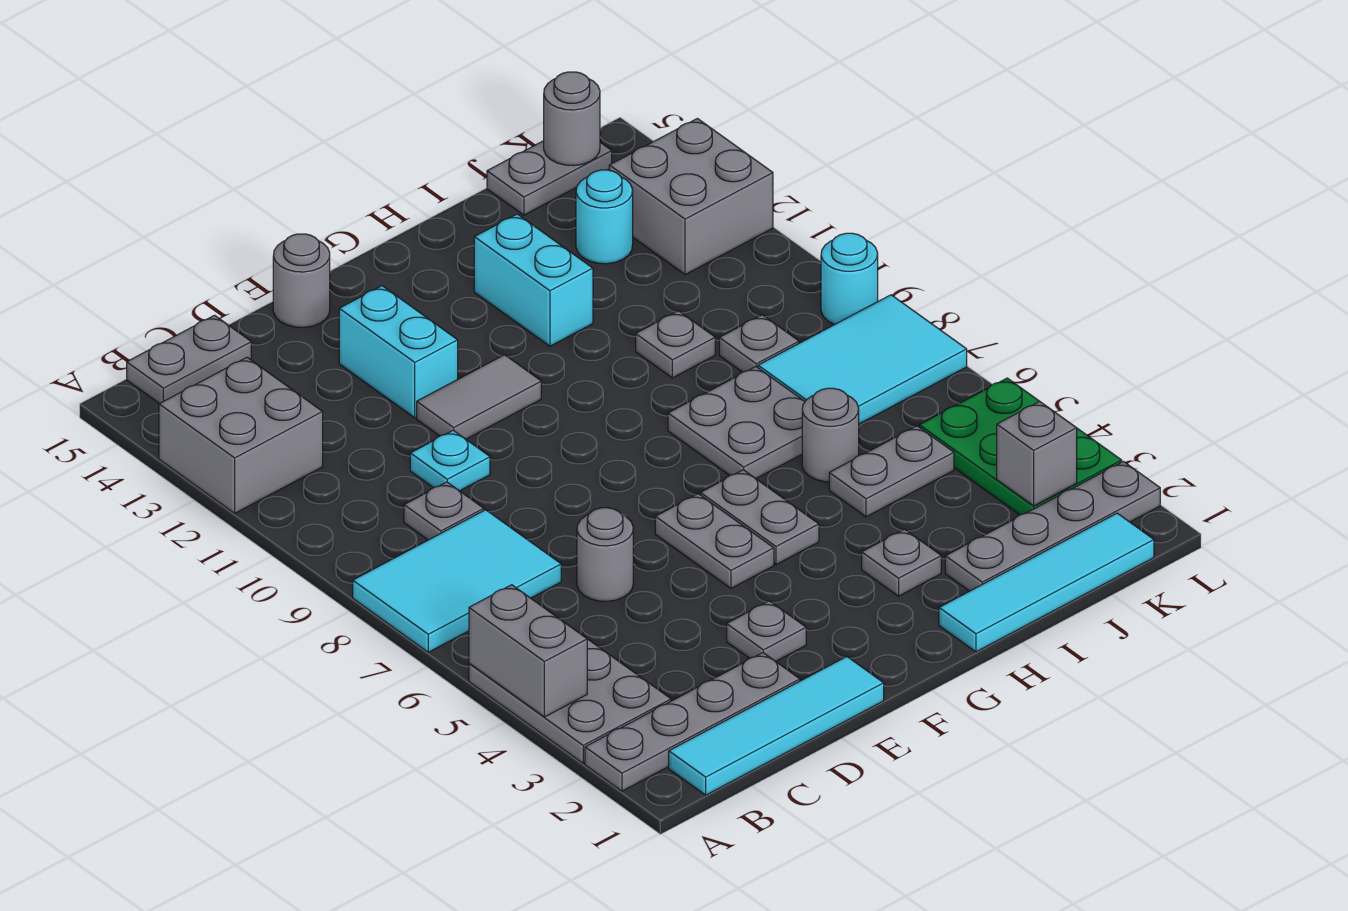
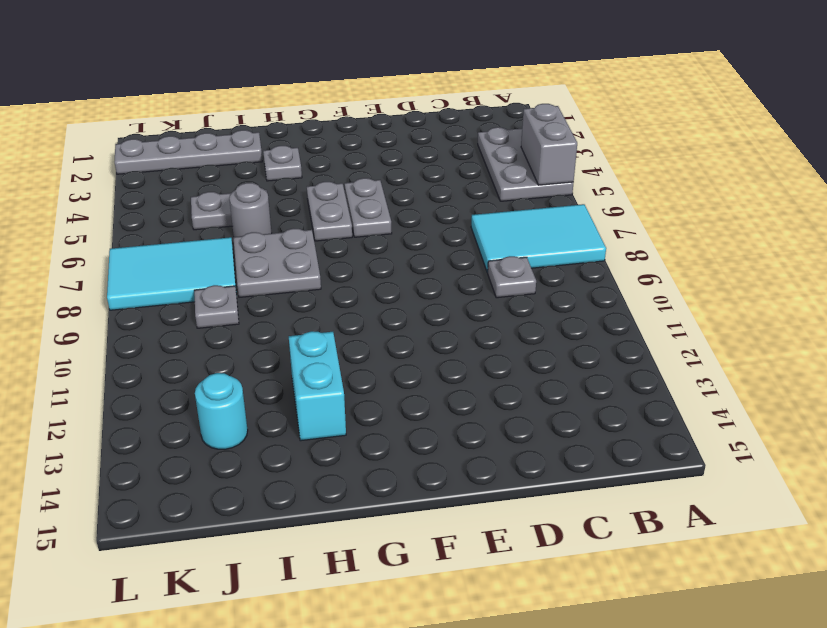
none -> grey plate A2:D2 level 1
none -> grey brick A12:B13 level 1
none -> cyan tile B1:E1 level 1
none -> grey plate B15:C15 level 1

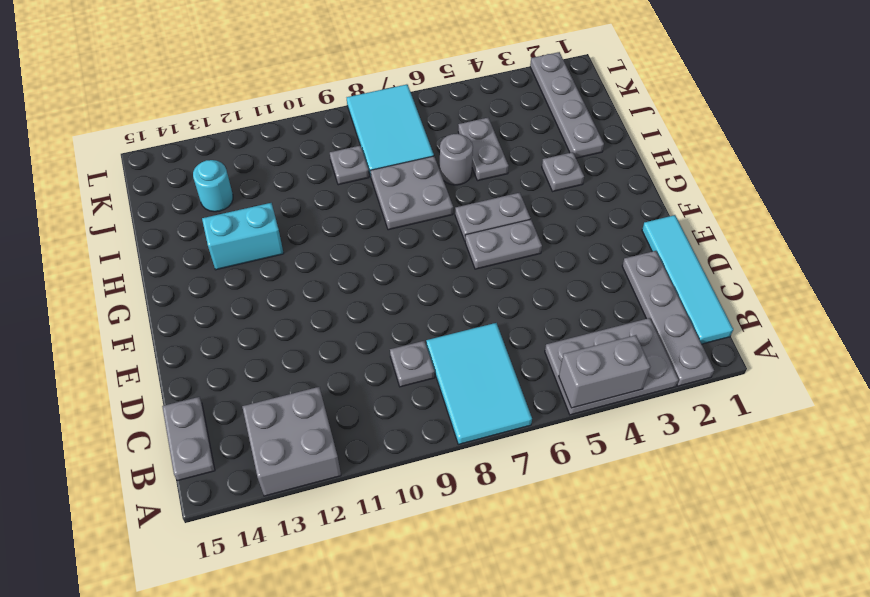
none -> grey round brick D6 level 1
none -> cyan plate D10 level 1
none -> grey plate E3 level 1
none -> grey tile E11:F11 level 1

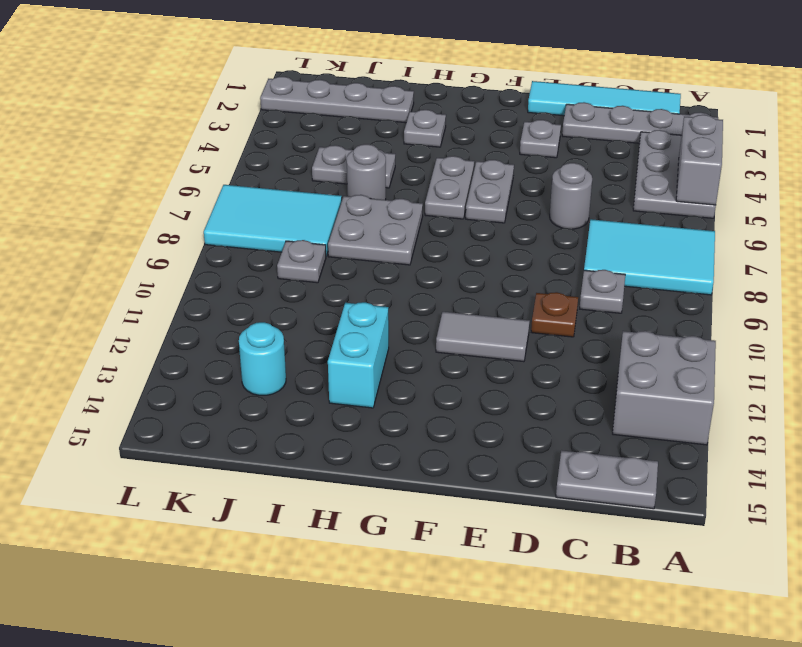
brown plate D10 level 1 -> cyan plate D10 level 1
none -> cyan brick E12:E13 level 1
none -> grey round brick E15 level 1
none -> cyan tile H1:K1 level 1
none -> grey plate I10 level 1

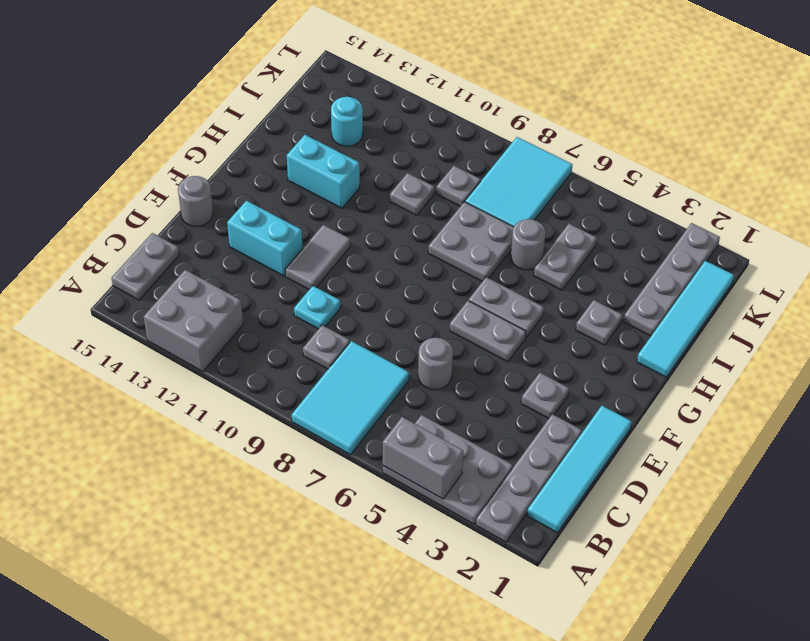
none -> grey plate J15:K15 level 1
none -> green plate K3:L5 level 1
none -> grey brick K12:L13 level 1
none -> cyan round brick L9 level 1

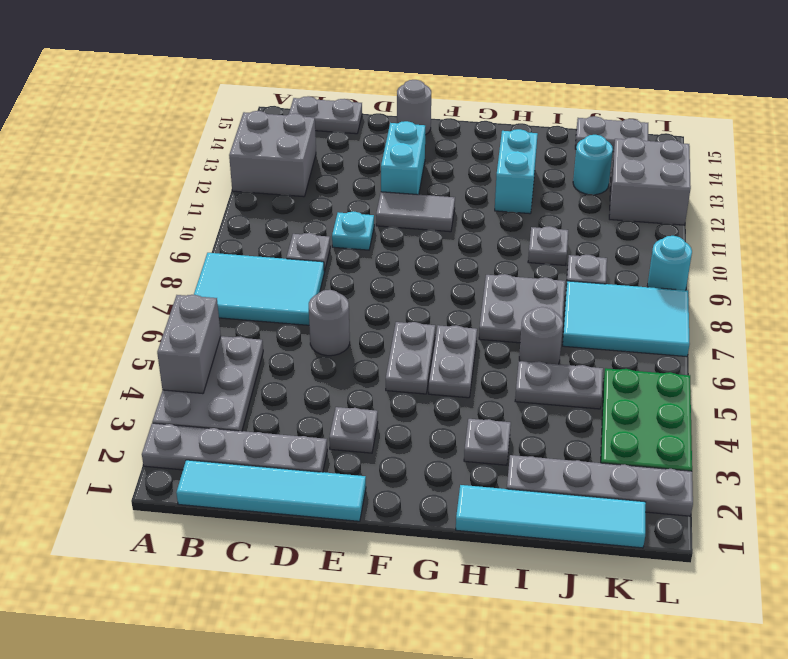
none -> grey brick K3 level 2
none -> grey round brick K15 level 2

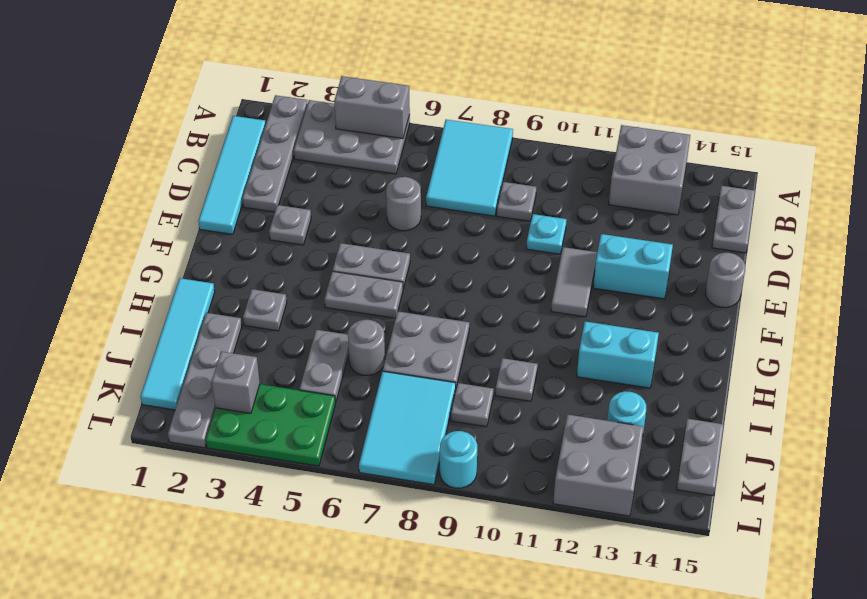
none -> grey round brick K15 level 2

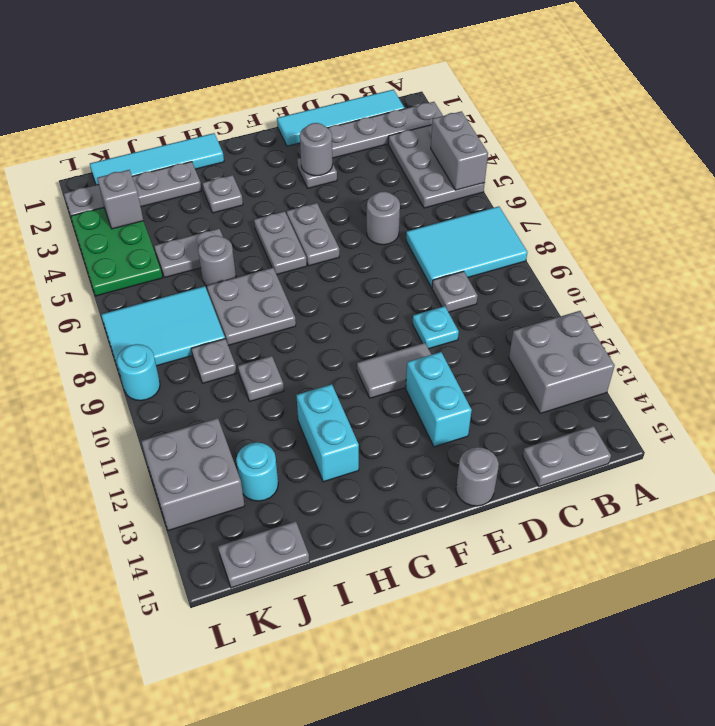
grey round brick E3 level 2 -> grey round brick K15 level 2

